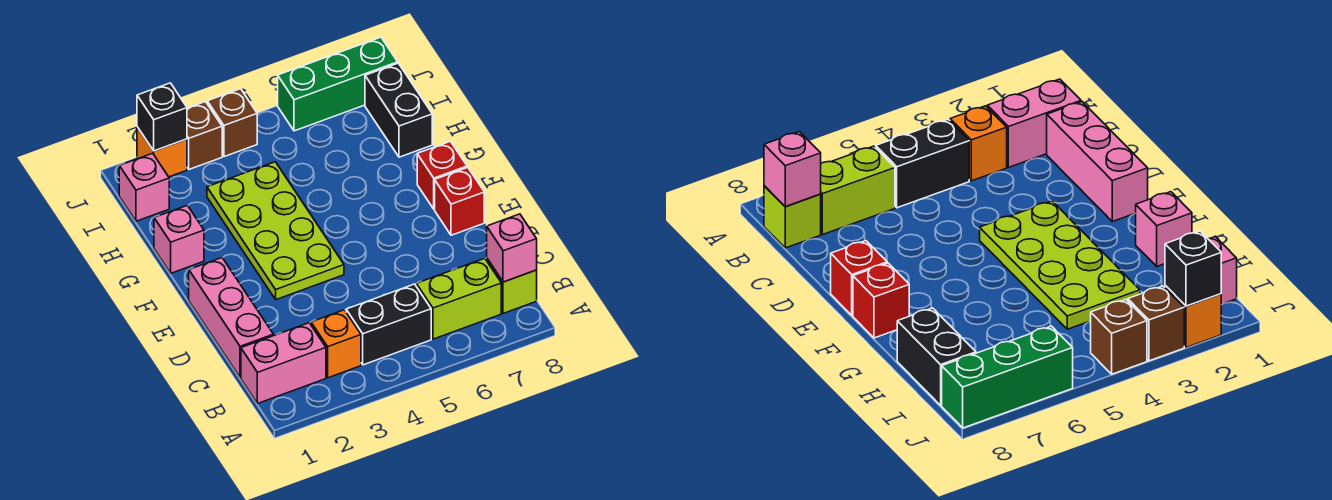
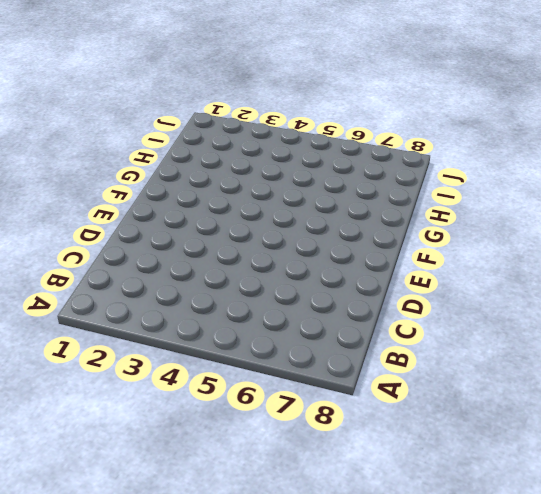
none -> pink brick B1:B2 level 1
none -> orange brick B3 level 1
none -> black brick B4:B5 level 1

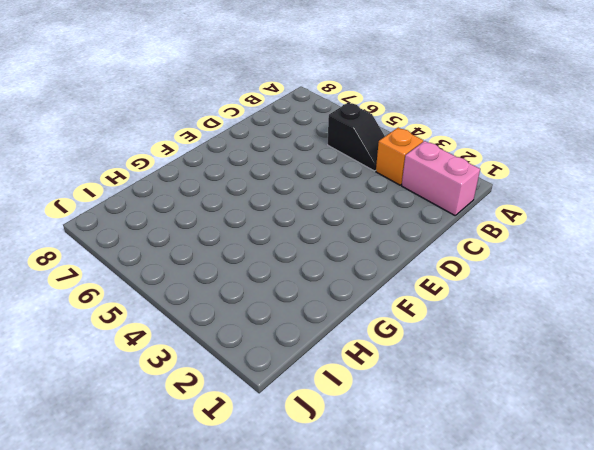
black slope B4:B5 level 1 top 5 -> black brick B4:B5 level 1
none -> lime brick B6:B7 level 1
none -> lime brick B8 level 1
none -> pink brick C1:E1 level 1

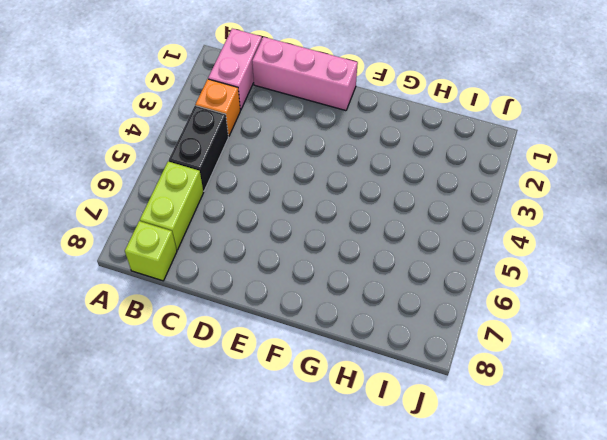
none -> lime plate E3:H4 level 1
none -> red brick E8 level 1
none -> red brick F8 level 1

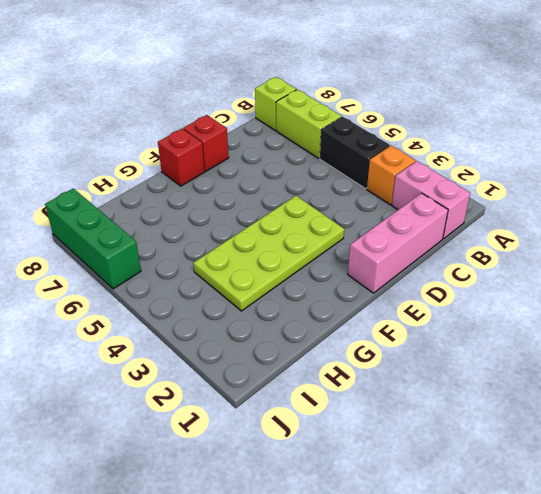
none -> pink brick G1 level 1
none -> black brick H8:I8 level 1
none -> pink brick I1 level 1

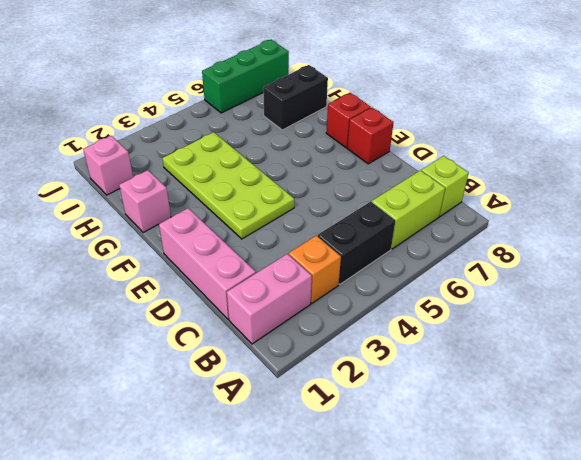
black brick H7:H8 level 1 -> black brick H8:I8 level 1
none -> orange brick J2 level 1
none -> brown brick J3 level 1
none -> brown brick J4 level 1

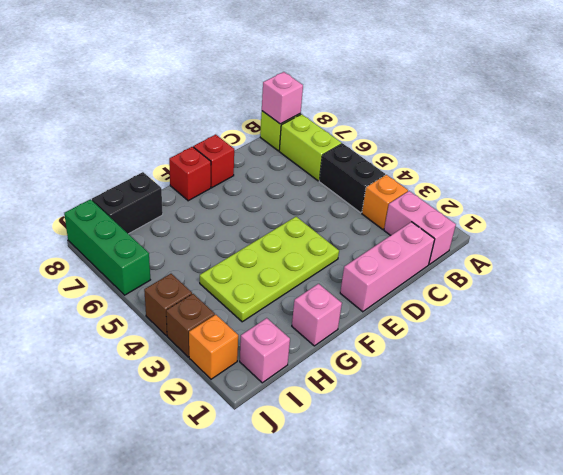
none -> black brick J2 level 2

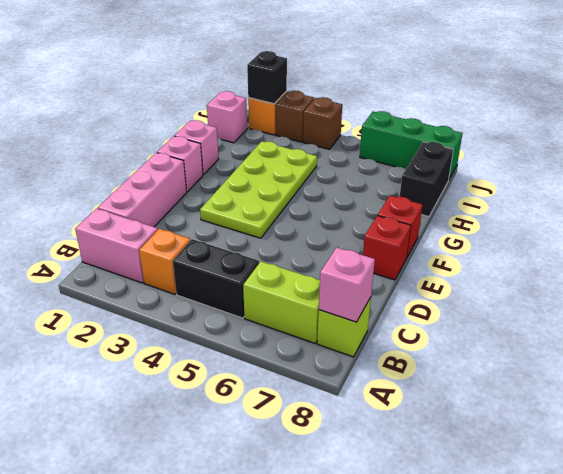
pink brick F1 level 1 -> none

